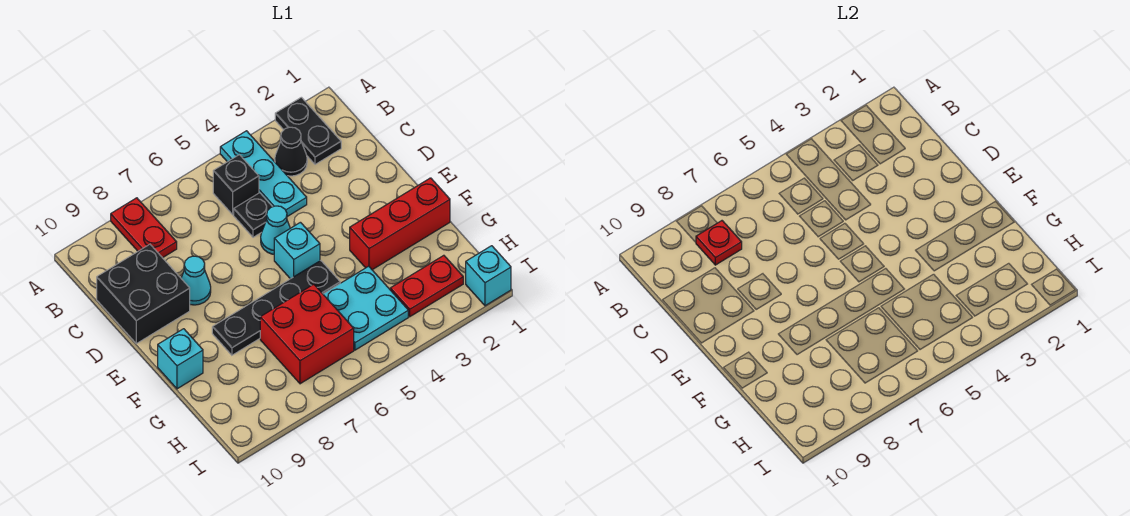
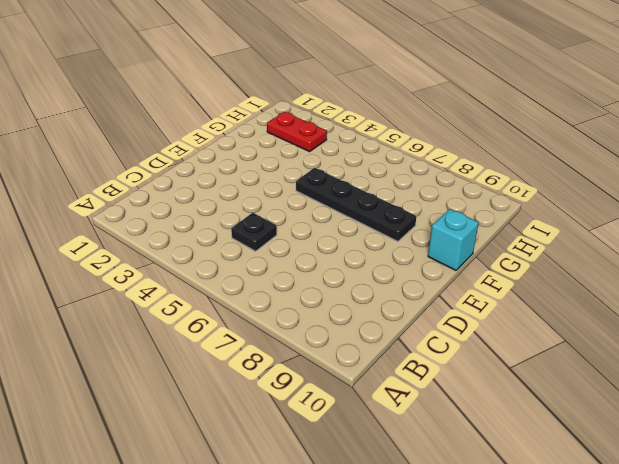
none -> black plate A2:B2 level 1
none -> cyan plate A4:C4 level 1
none -> red plate A8:B8 level 1

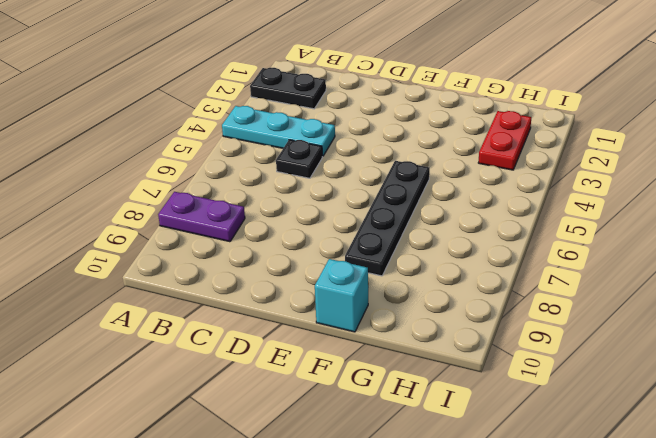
purple plate A8:B8 level 1 -> red plate A8:B8 level 1
none -> black cone B3 level 1
none -> black brick B5 level 1
none -> black brick C9:D10 level 1

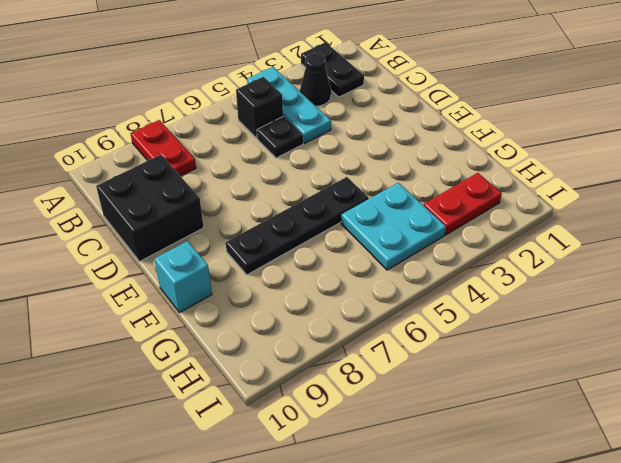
none -> cyan cone D5 level 1
none -> cyan cone D8 level 1
none -> cyan brick E5 level 1

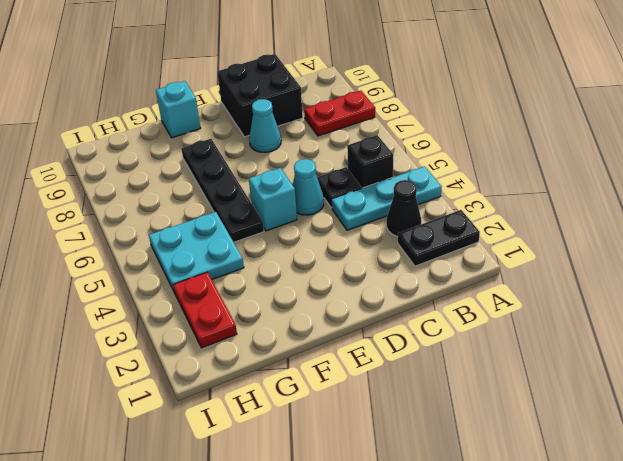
none -> red brick F1:F3 level 1
none -> red brick G6:H7 level 1
none -> cyan brick I1 level 1

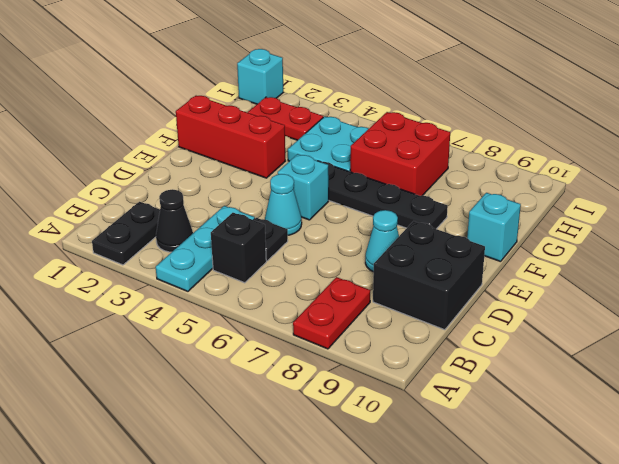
none -> red plate B8 level 2

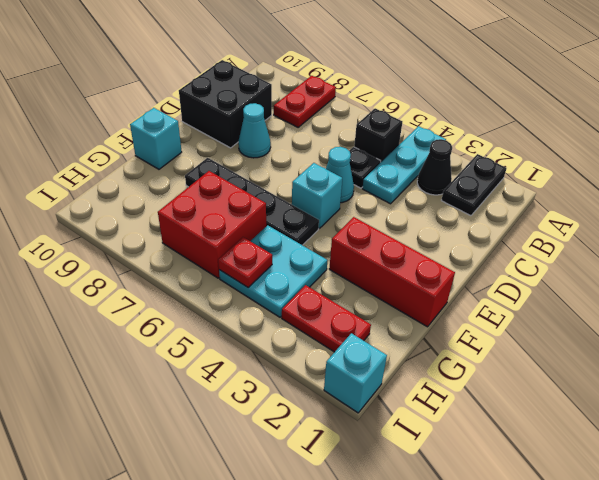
red plate H5 level 2 -> red plate B8 level 2

